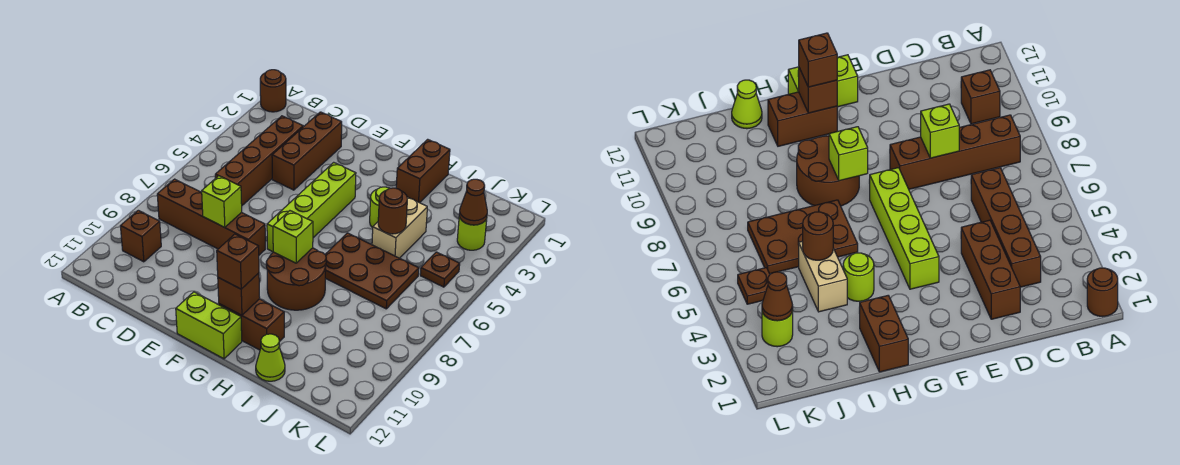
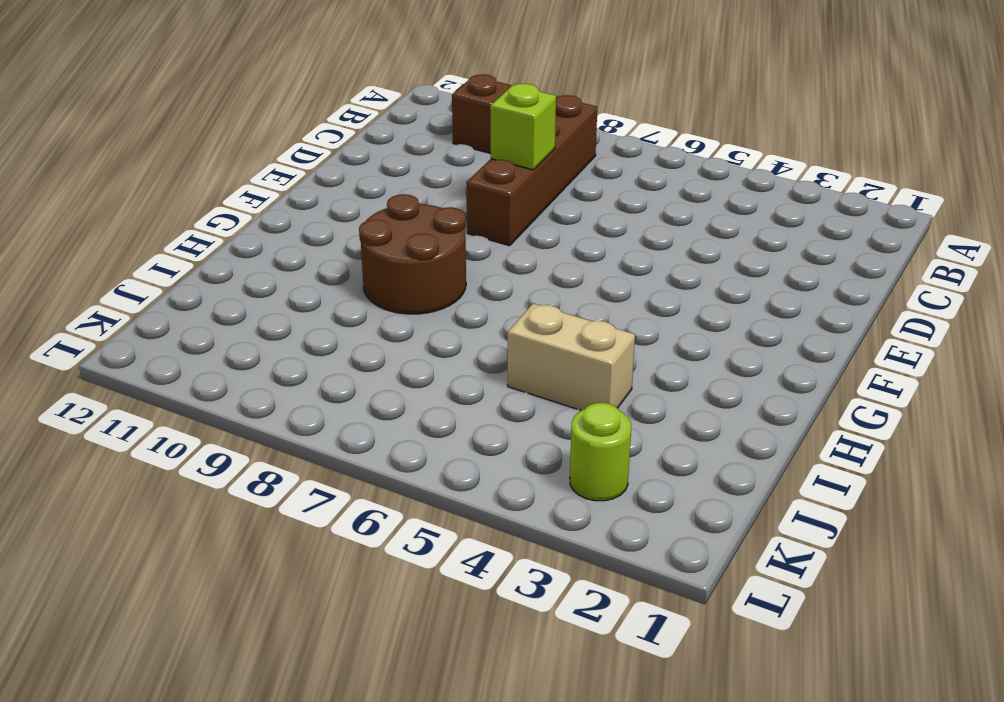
none -> brown round brick A1 level 1
none -> brown brick C3:C6 level 1
none -> brown brick D2:D4 level 1

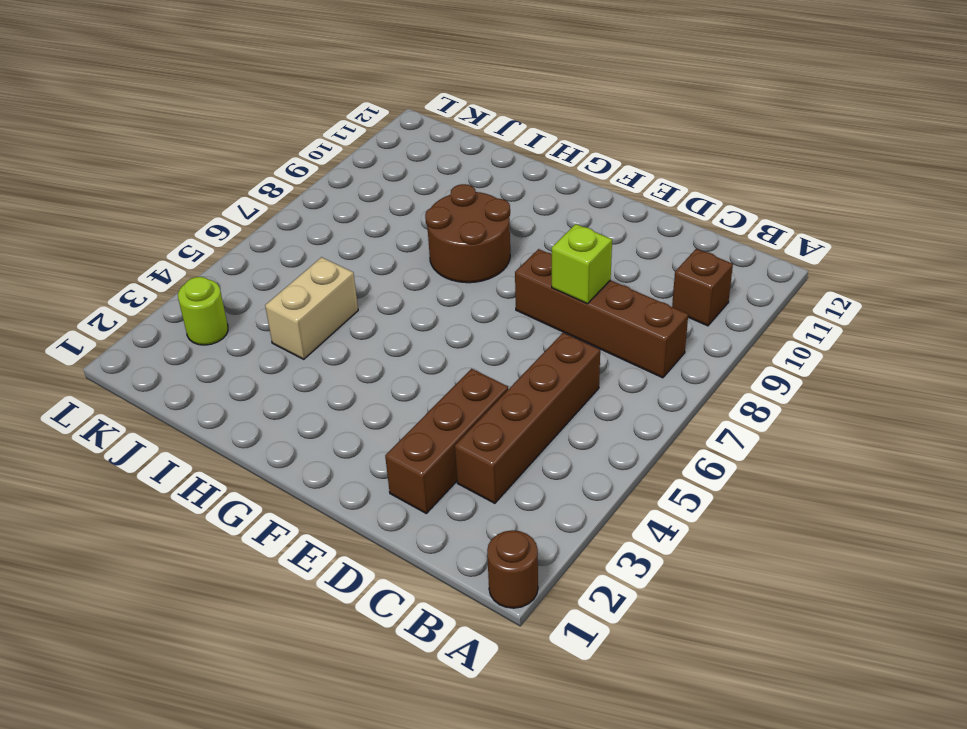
none -> lime brick F4:F7 level 1
none -> lime brick F12:G12 level 1
none -> brown brick G11:H11 level 1

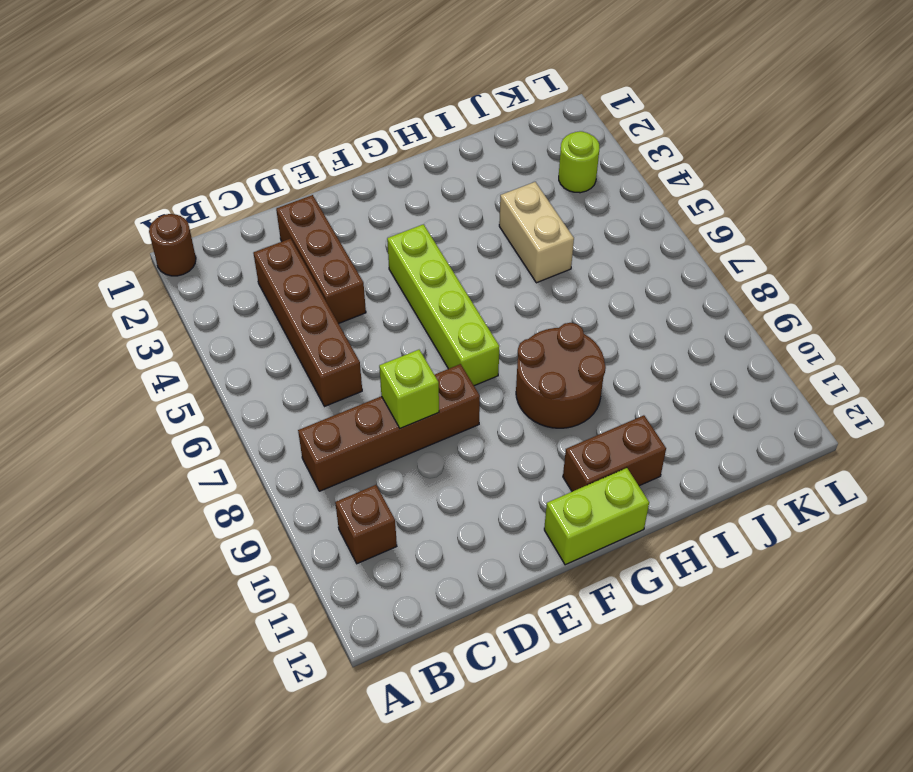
none -> brown brick H1:H2 level 1
none -> lime round brick H4 level 1
none -> brown plate H6:J7 level 1

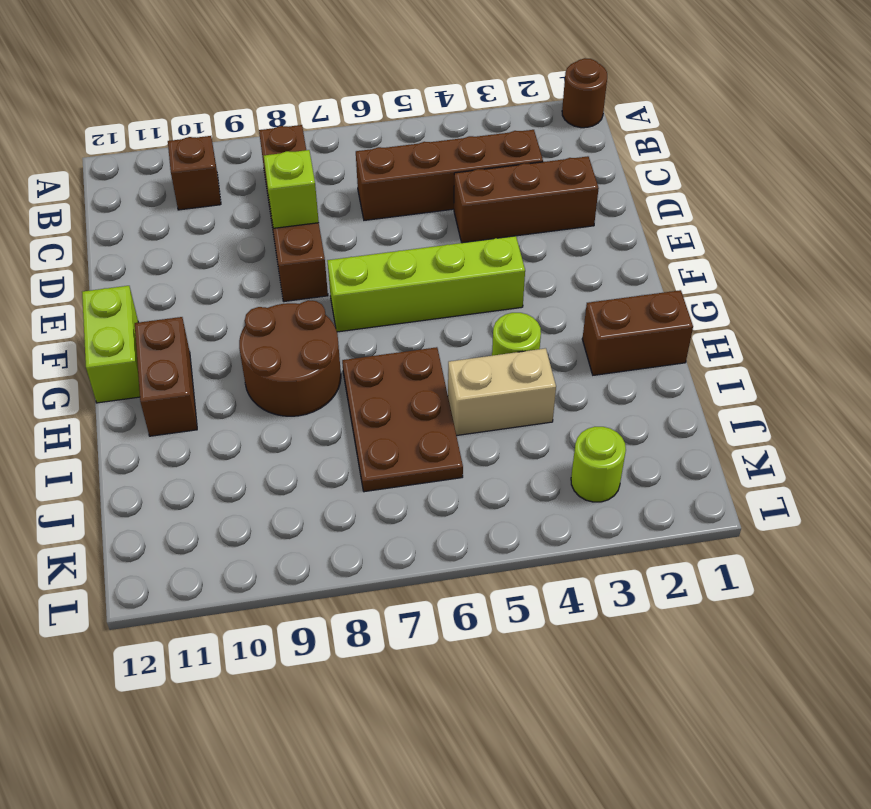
none -> lime cone I12 level 1
none -> brown plate K5 level 1
none -> lime brick G8 level 2

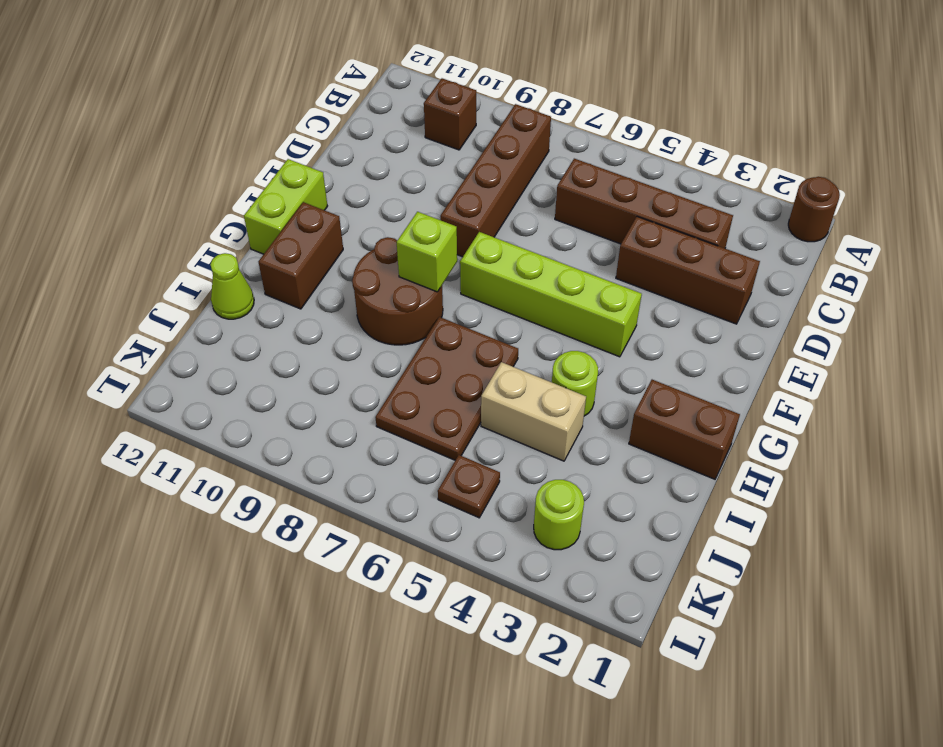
none -> lime brick D8 level 2
none -> brown brick G11 level 2
none -> brown round brick I5 level 2

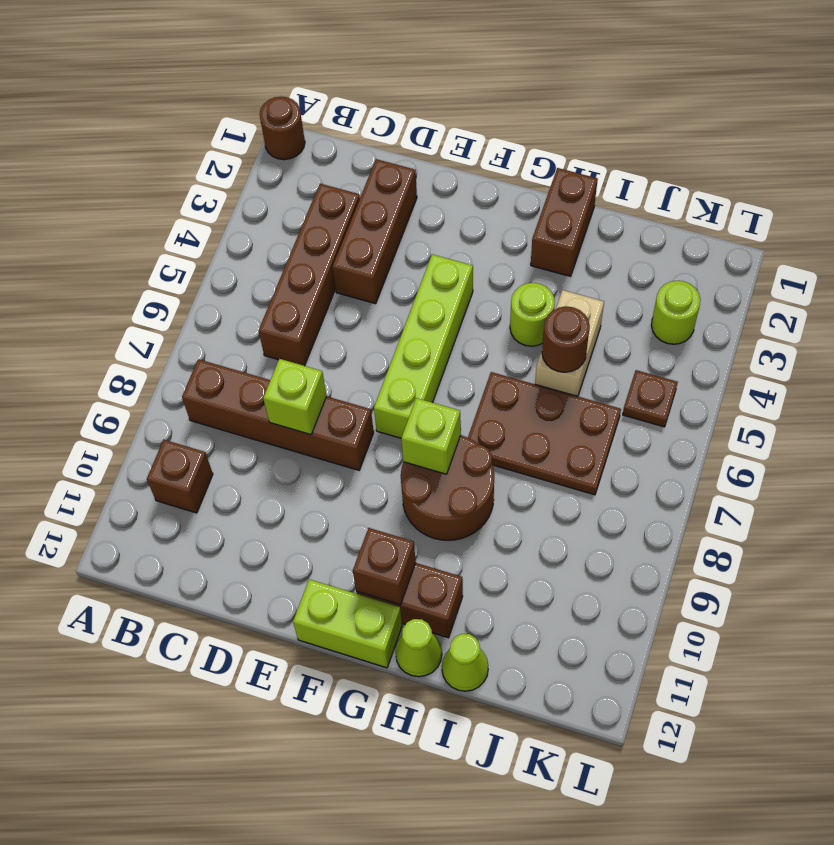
lime cone H12 level 1 -> none
none -> brown cone K3 level 2
none -> brown brick G11 level 3

